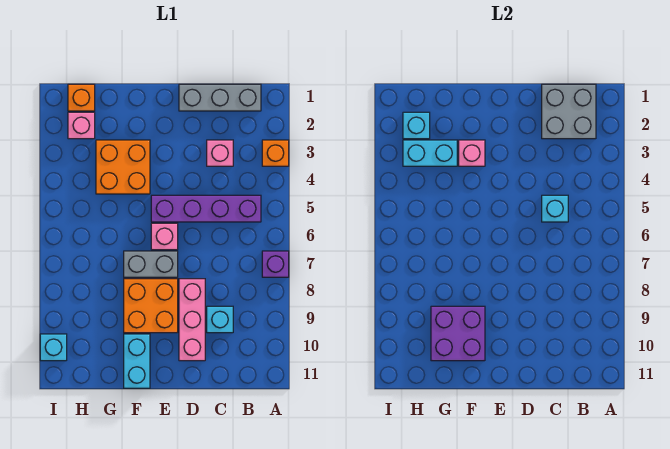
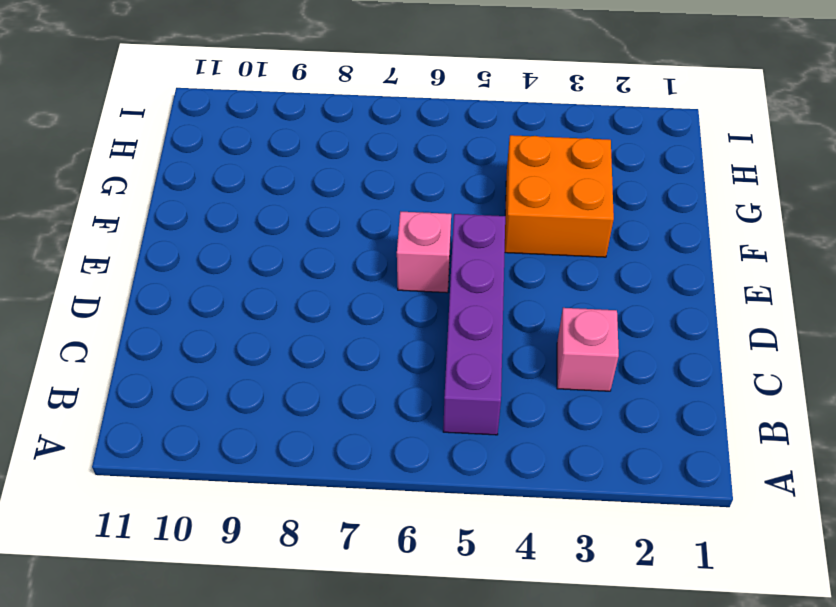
none -> orange brick A3 level 1
none -> purple brick A7 level 1
none -> grey brick B1:D1 level 1

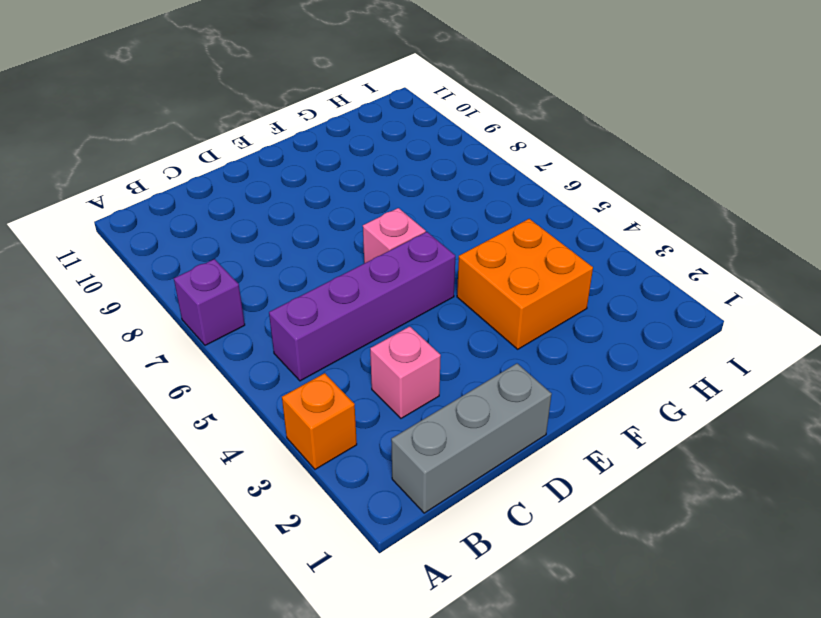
none -> cyan brick C9 level 1
none -> pink brick D8:D10 level 1
none -> grey brick E7:F7 level 1

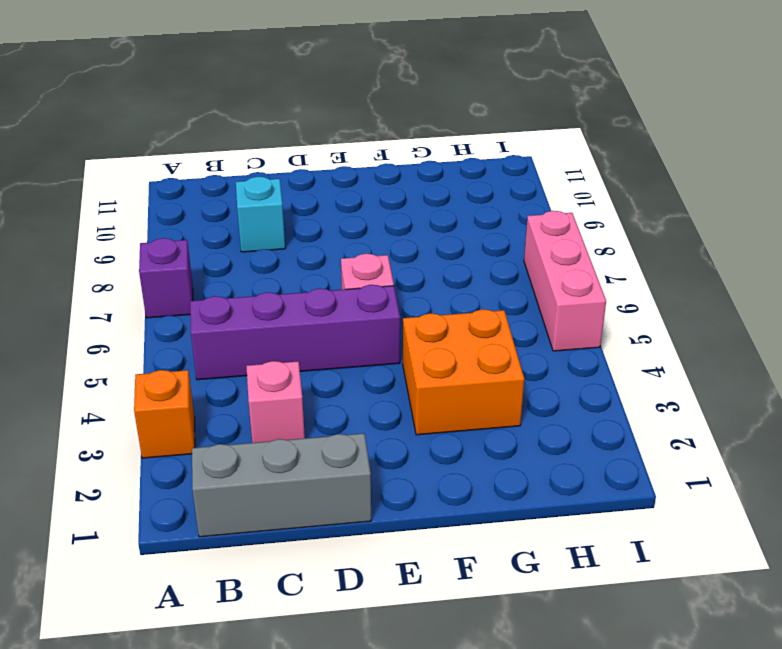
pink brick I5:I7 level 1 -> pink brick D8:D10 level 1
none -> grey brick E7:F7 level 1
none -> orange brick E8:F9 level 1
none -> cyan brick F10:F11 level 1

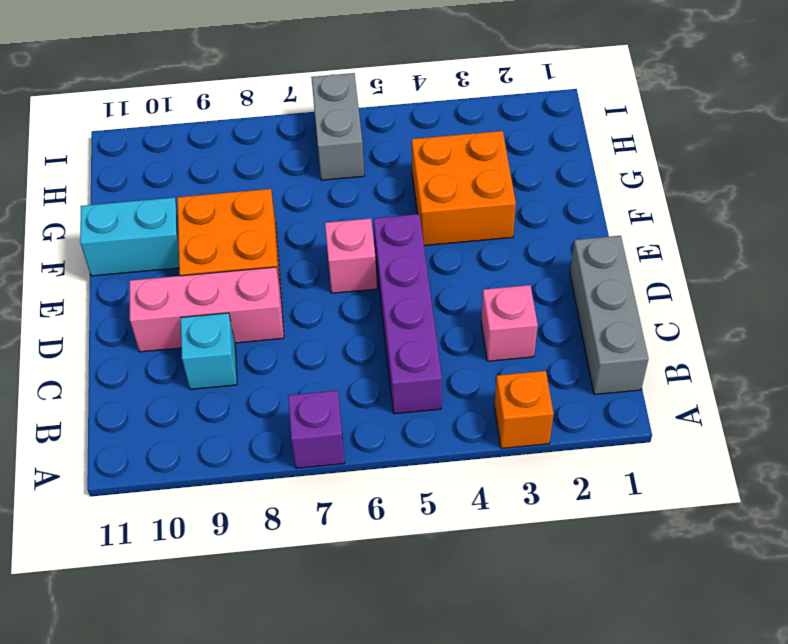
grey brick H6:I6 level 1 -> grey brick E7:F7 level 1
none -> orange brick H1 level 1
none -> pink brick H2 level 1
none -> cyan brick I10 level 1

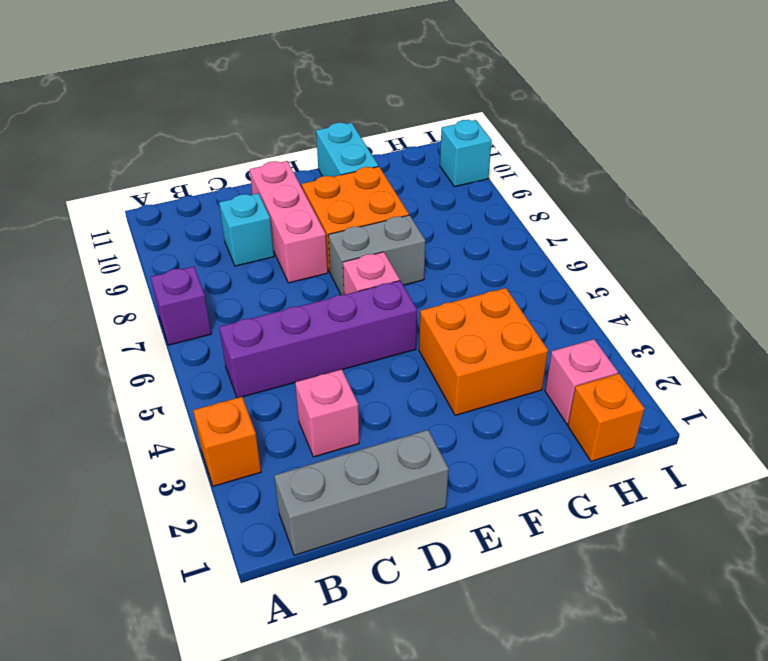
none -> grey brick B1:C2 level 2
none -> cyan brick C5 level 2
none -> pink brick F3 level 2

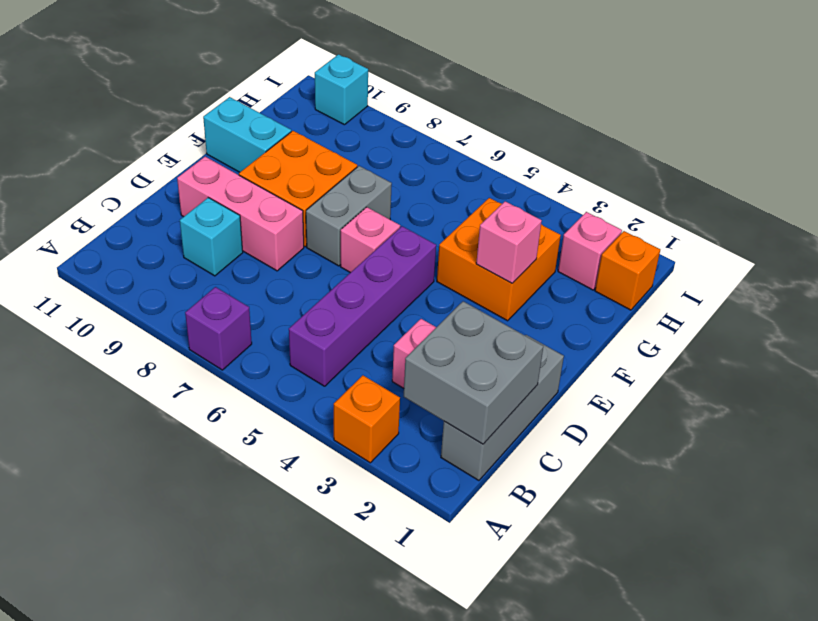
none -> cyan brick C5 level 2
none -> purple brick F9:G10 level 2
none -> cyan brick G3:H3 level 2

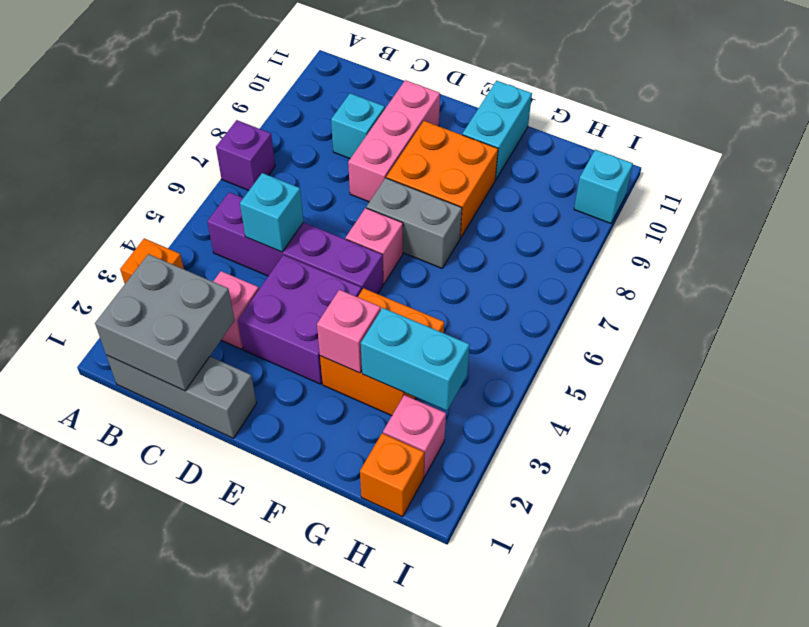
purple brick D3:E4 level 1 -> purple brick F9:G10 level 2
none -> cyan brick H2 level 2

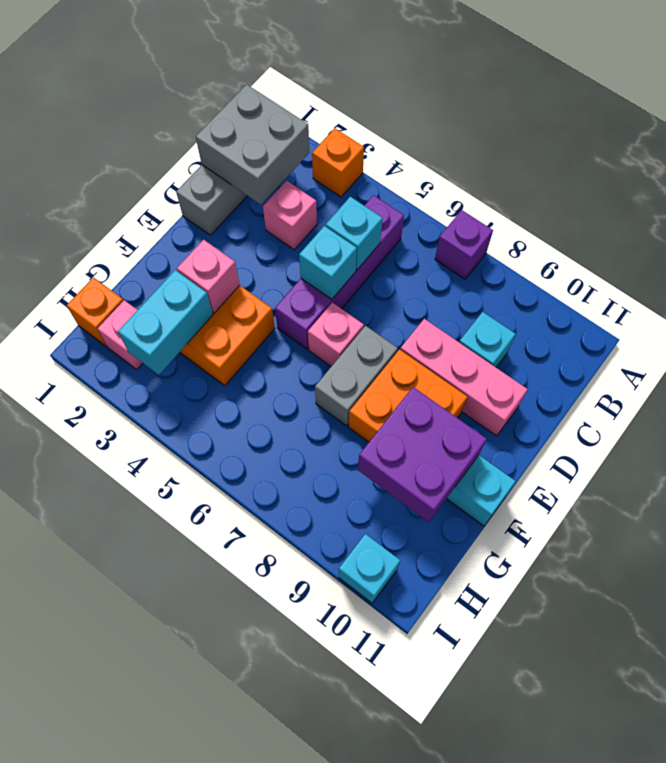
cyan brick D5 level 2 -> cyan brick H2 level 2

